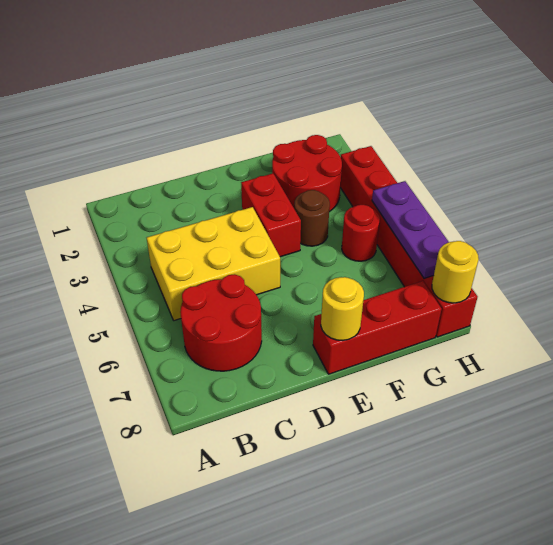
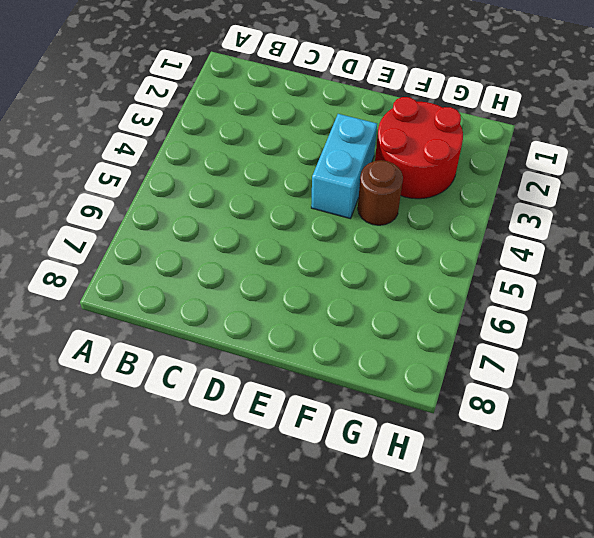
cyan brick E3:E4 level 1 -> red brick E3:E4 level 1
none -> yellow brick B4:D5 level 1
none -> red round brick B6:C7 level 1

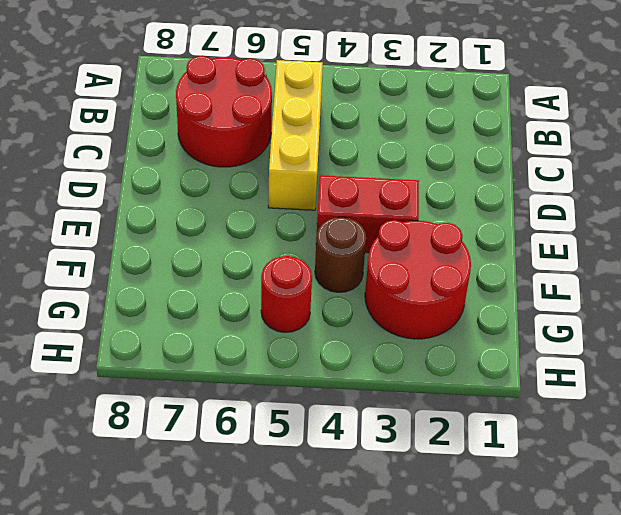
yellow brick B5:D5 level 1 -> yellow brick B4:D5 level 1
none -> red brick E8:G8 level 1
none -> red brick H3:H8 level 1

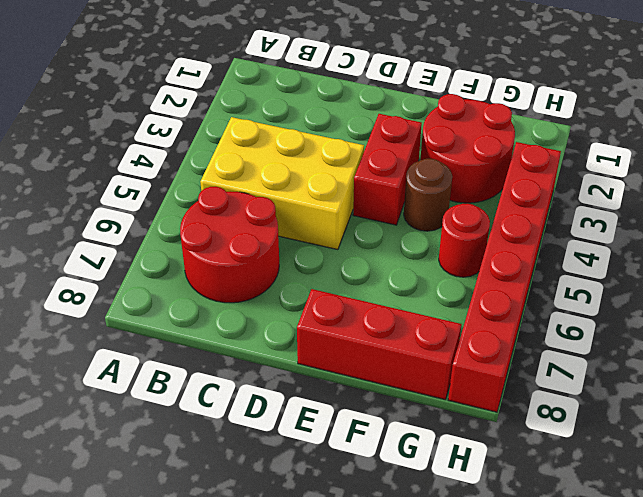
none -> yellow round brick E8 level 2
none -> purple plate H5:H7 level 2

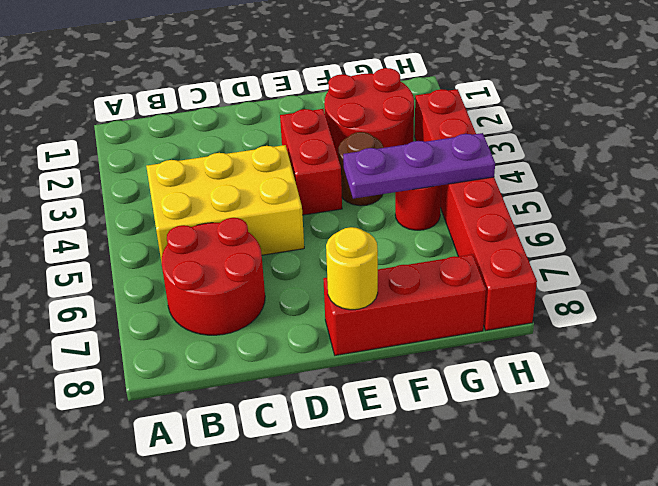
purple plate F5:H5 level 2 -> purple plate H5:H7 level 2
none -> yellow round brick H8 level 2

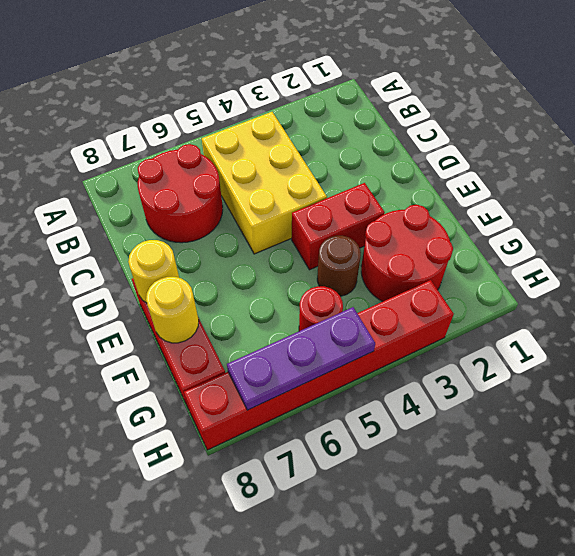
yellow round brick F8 level 2 -> yellow round brick H8 level 2

